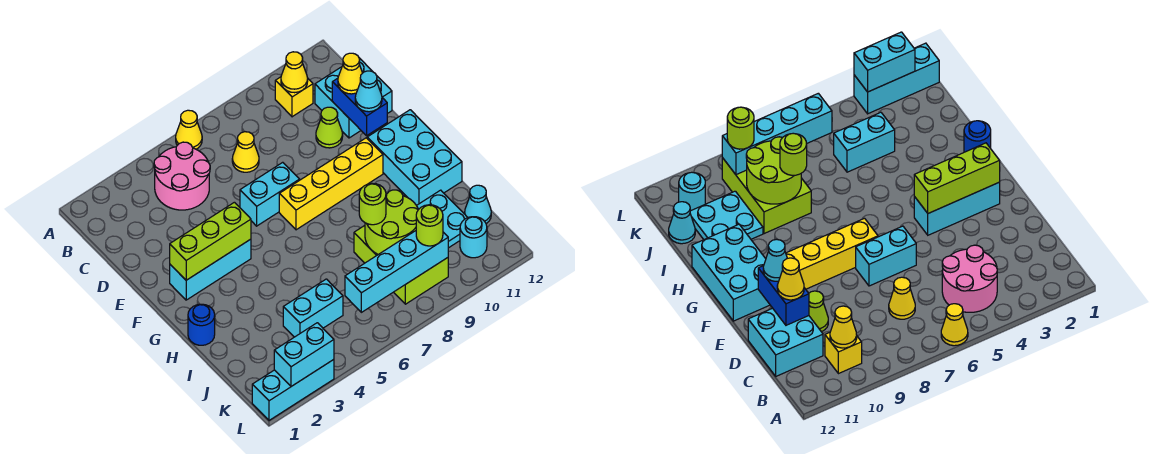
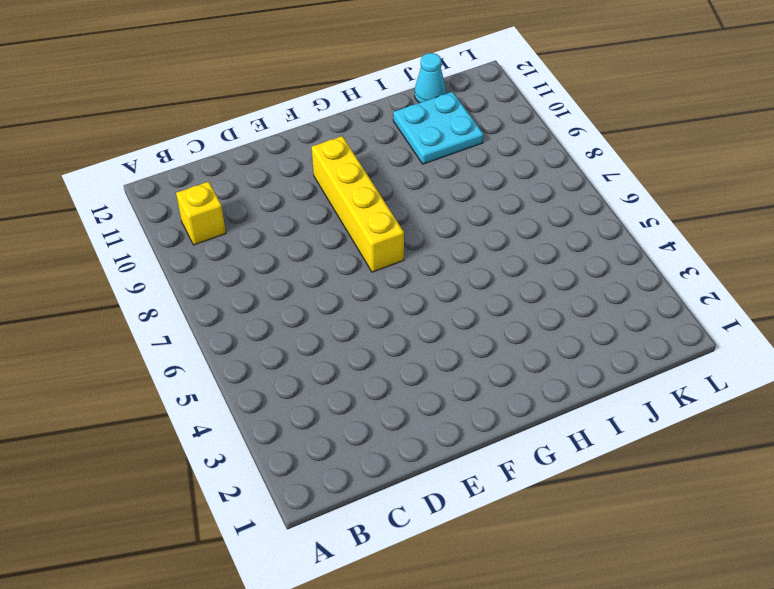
none -> yellow cone A6 level 1
none -> pink round brick B4:C5 level 1
none -> yellow cone C7 level 1

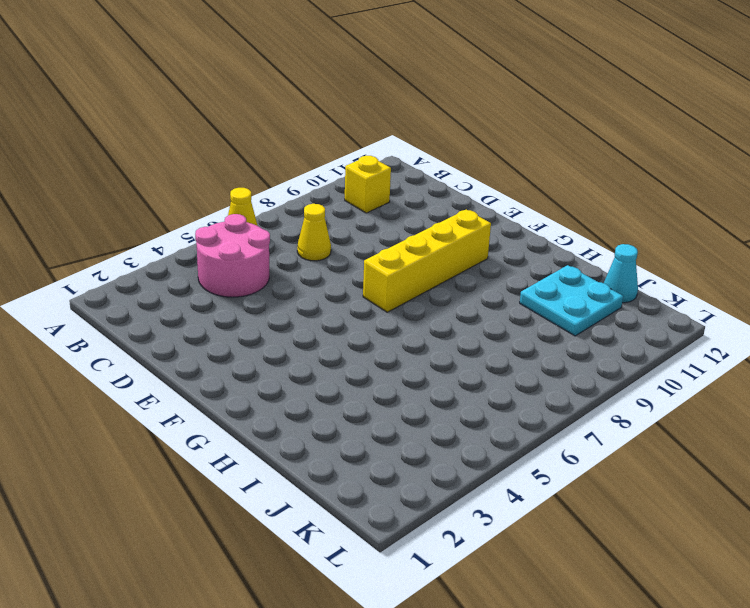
none -> cyan brick C11:D12 level 1
none -> lime cone D10 level 1
none -> cyan brick E6:E7 level 1

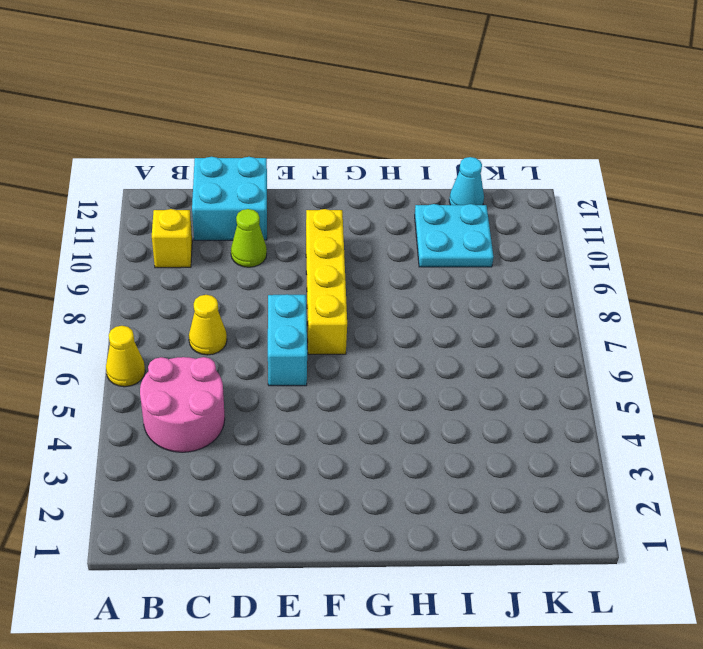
none -> cyan brick F2:F4 level 1
none -> cyan brick F11:H12 level 1
none -> blue round brick H1 level 1

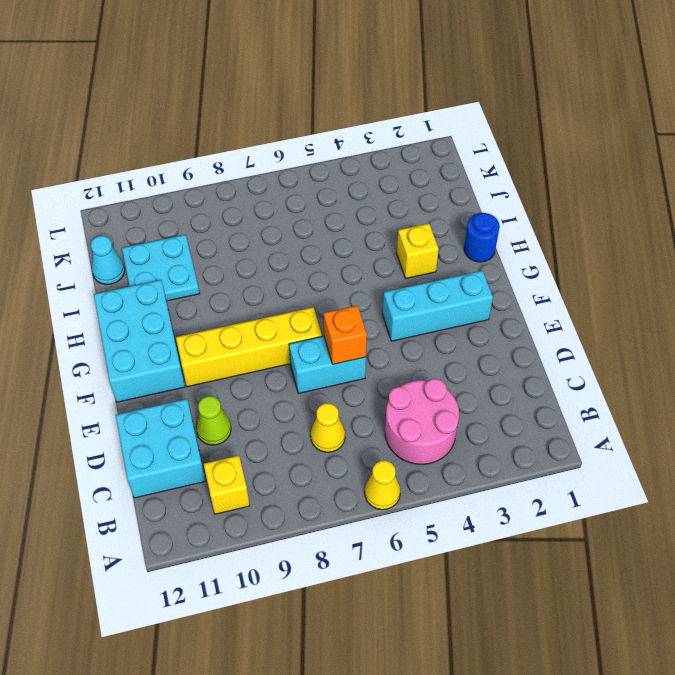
orange brick E6 level 2 -> none
yellow brick H3 level 1 -> none
none -> lime brick I8:K9 level 1
none -> cyan brick J4:J5 level 1
none -> cyan round brick K11 level 1

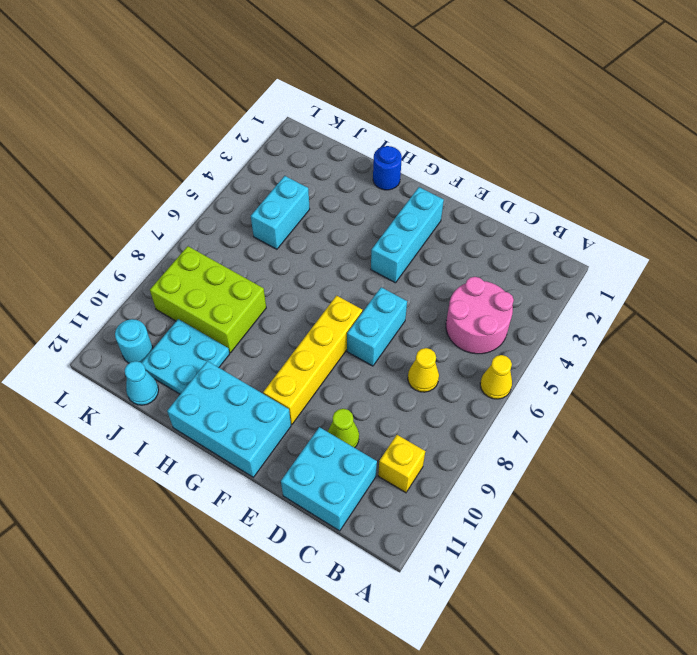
none -> cyan brick L1:L3 level 1
none -> yellow cone B10 level 2
none -> blue brick D11:E11 level 2

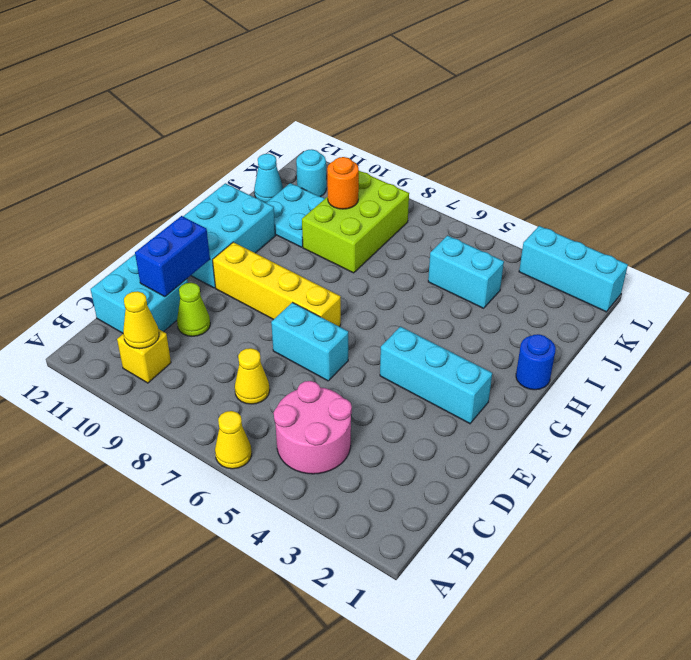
orange round brick J9 level 2 -> lime round brick I8:J9 level 2
none -> lime brick F2:F4 level 2
none -> cyan brick K6:K9 level 2
none -> cyan brick L2:L3 level 2

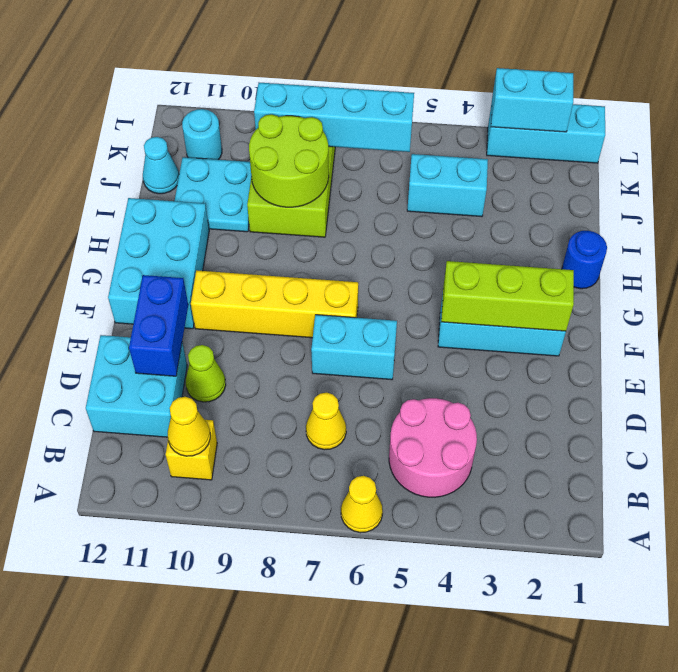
none -> yellow cone D11 level 3
none -> cyan cone E11 level 3
none -> lime round brick I8 level 3

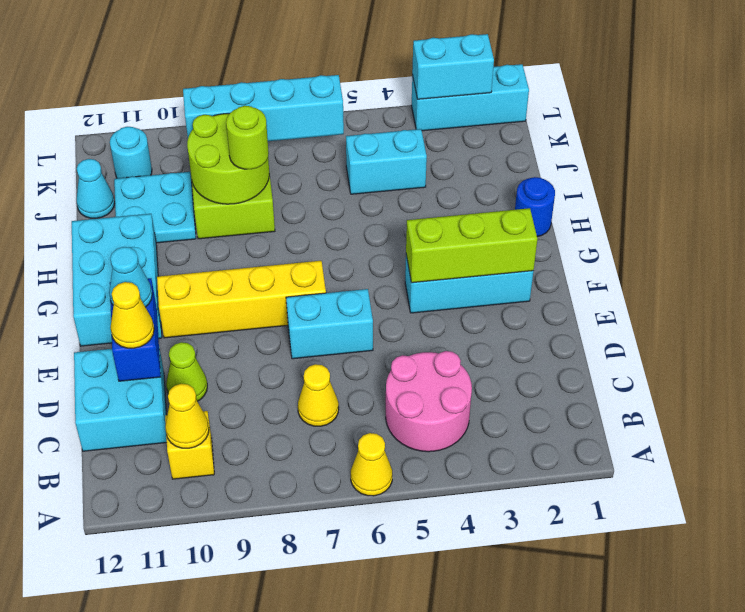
none -> lime round brick K9 level 3

